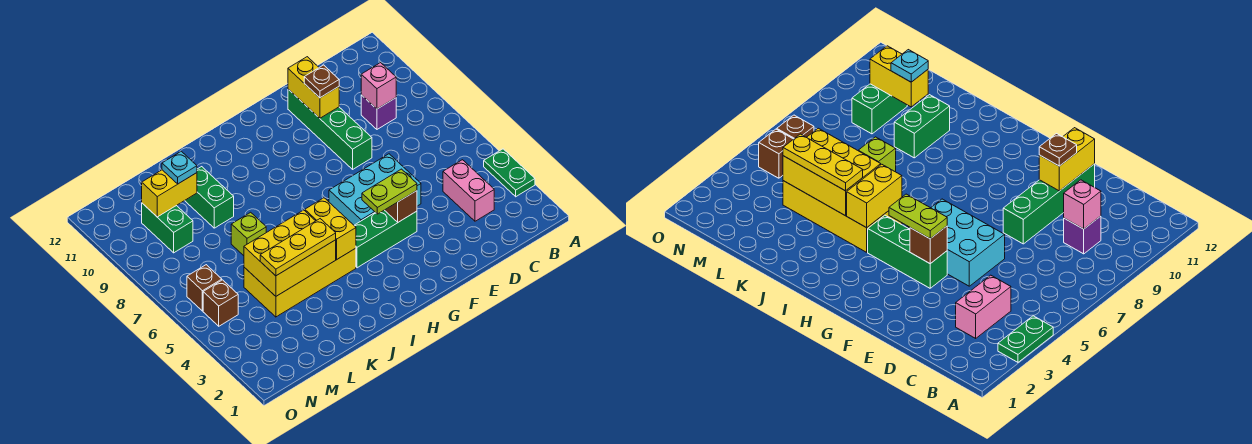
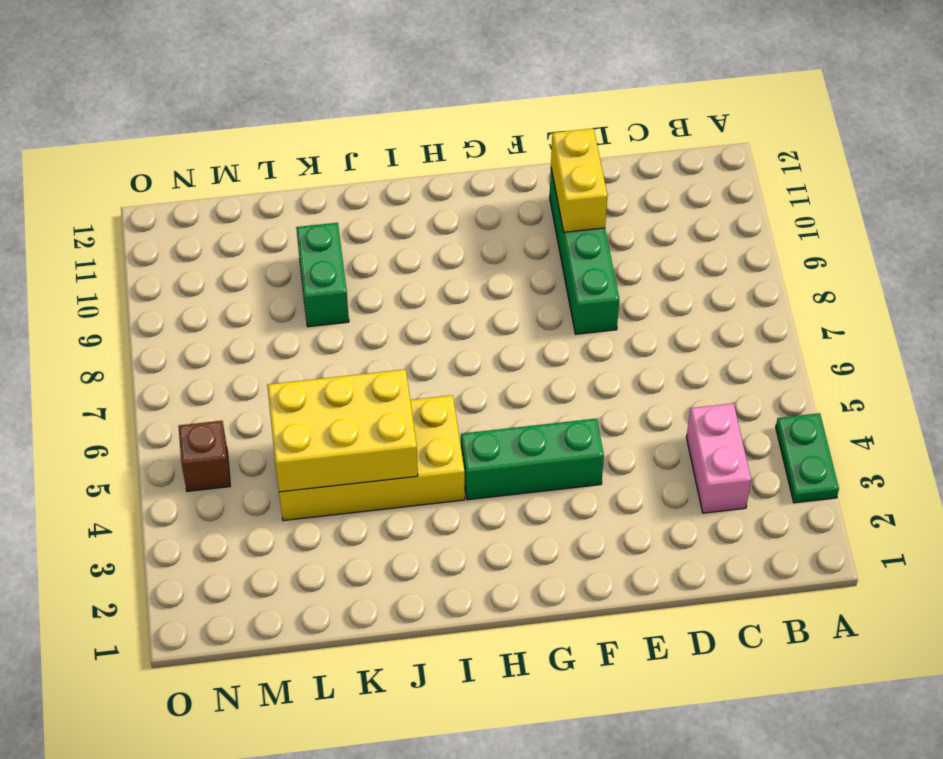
none -> purple brick C9 level 1
none -> cyan brick E5:G6 level 1
none -> lime brick K7 level 1

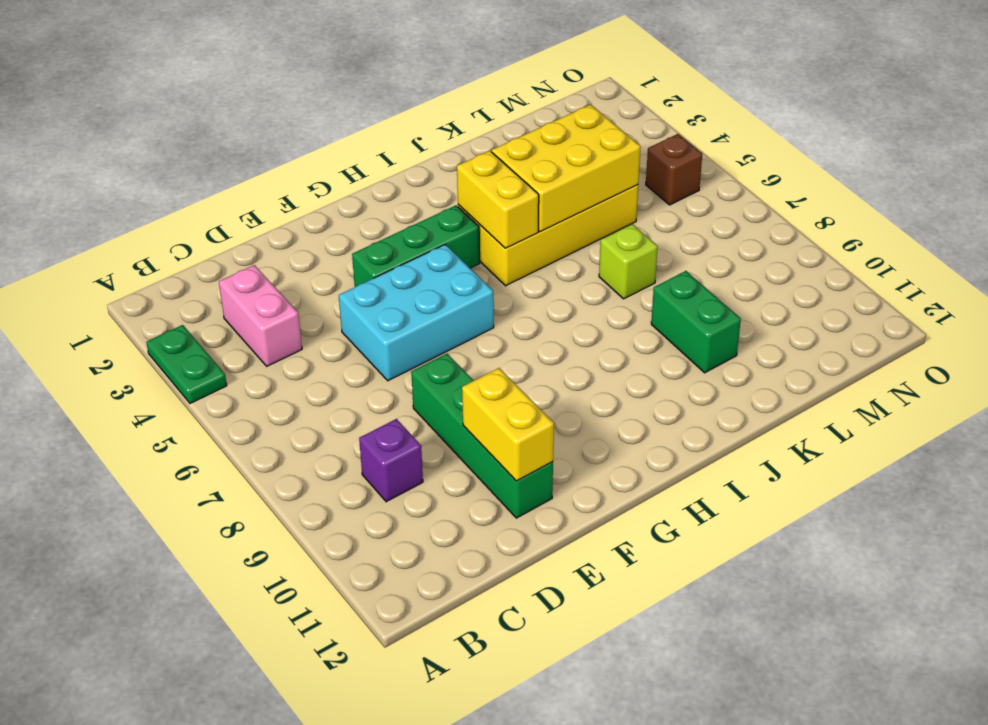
none -> green brick M9:M10 level 1
none -> brown brick N6 level 1
none -> pink brick C9 level 2

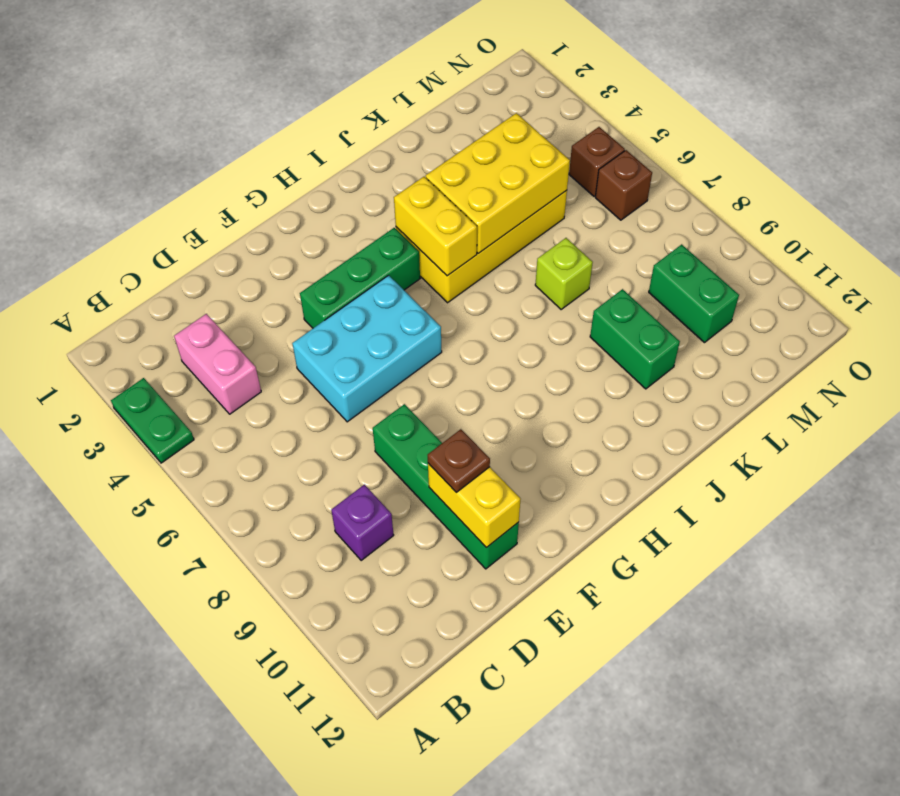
none -> pink brick C9 level 2
none -> brown brick F4 level 2
none -> yellow brick L10:M10 level 2

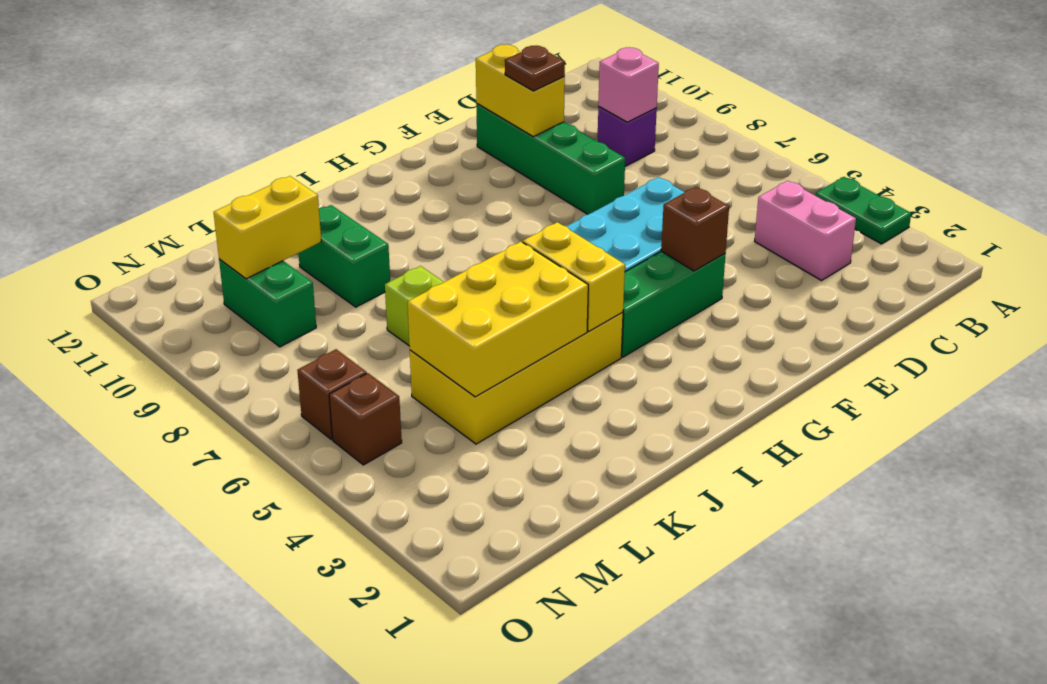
none -> lime plate F4:G4 level 3
none -> yellow plate J4:L4 level 3
none -> cyan plate L10 level 3

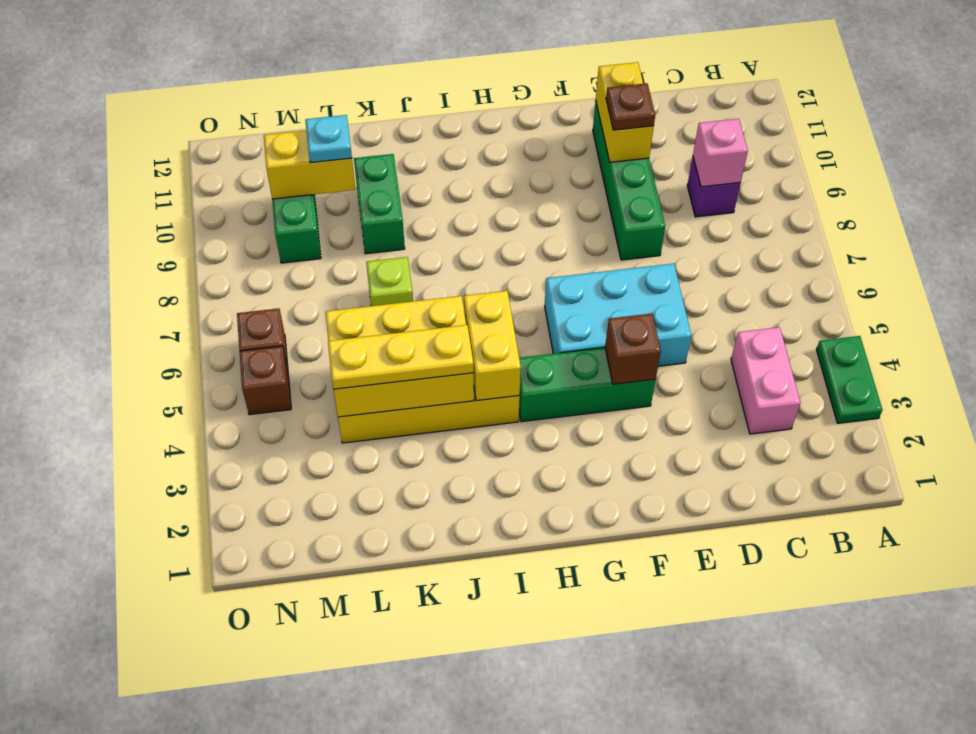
none -> lime plate F4:G4 level 3

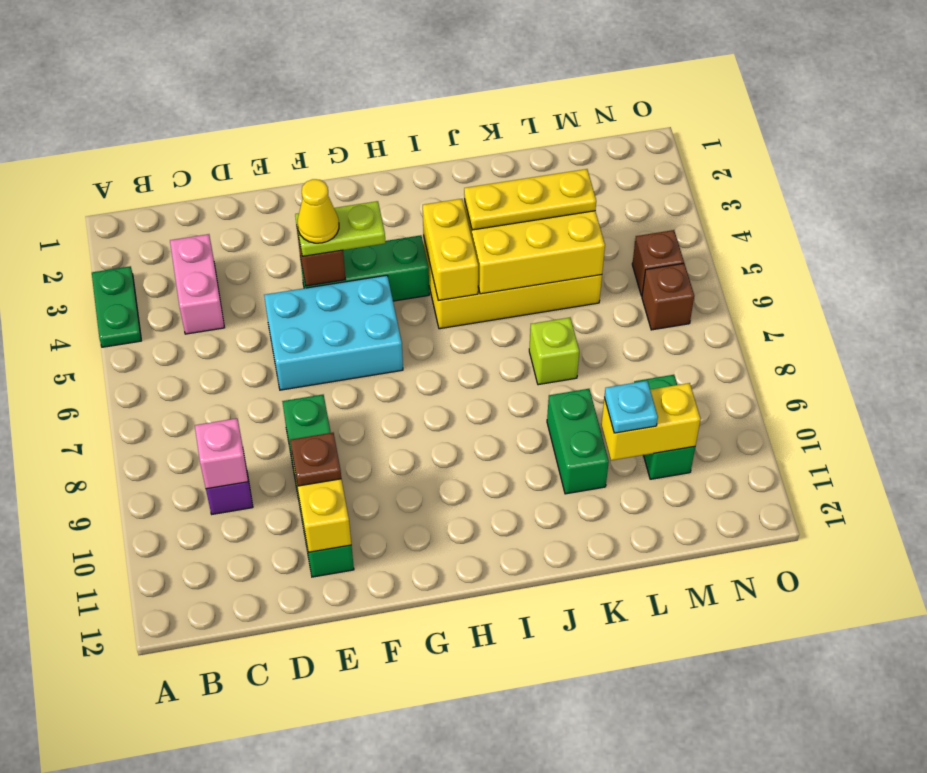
yellow cone F4 level 4 -> none

